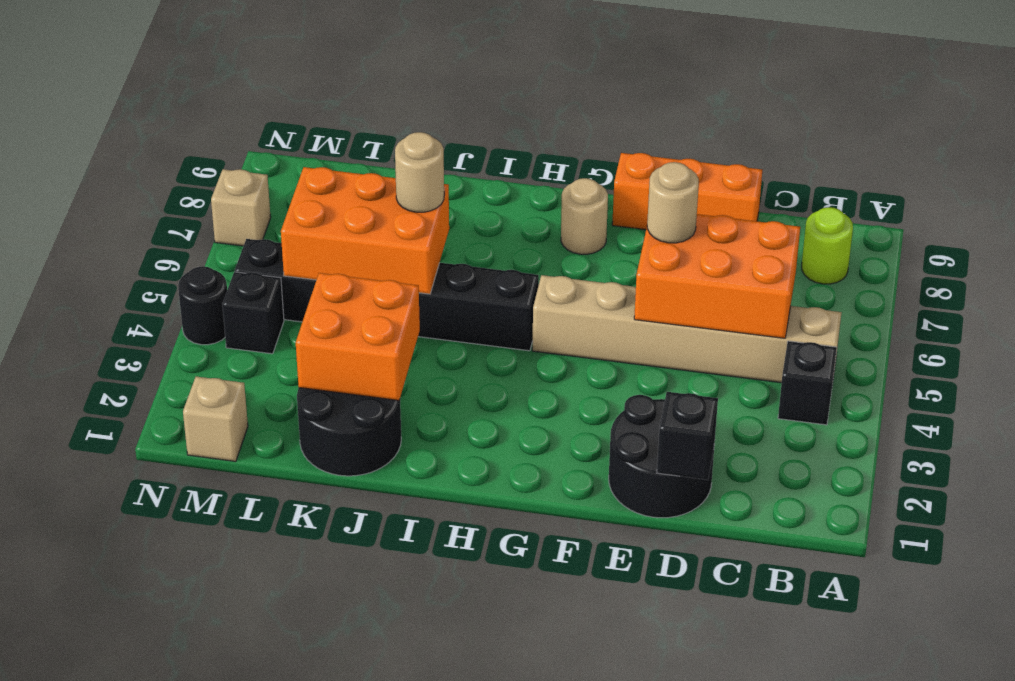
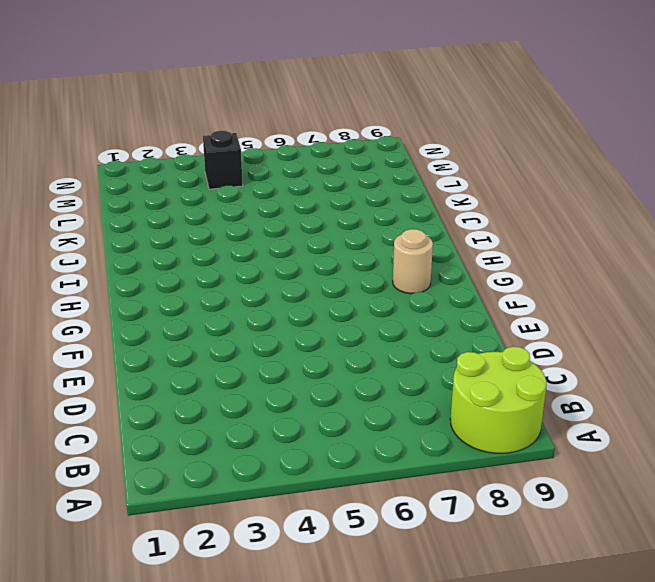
lime round brick A8:B9 level 1 -> lime round brick B8 level 1
none -> black brick B4 level 1
none -> tan brick B5:G5 level 1
none -> black round brick D1:E2 level 1

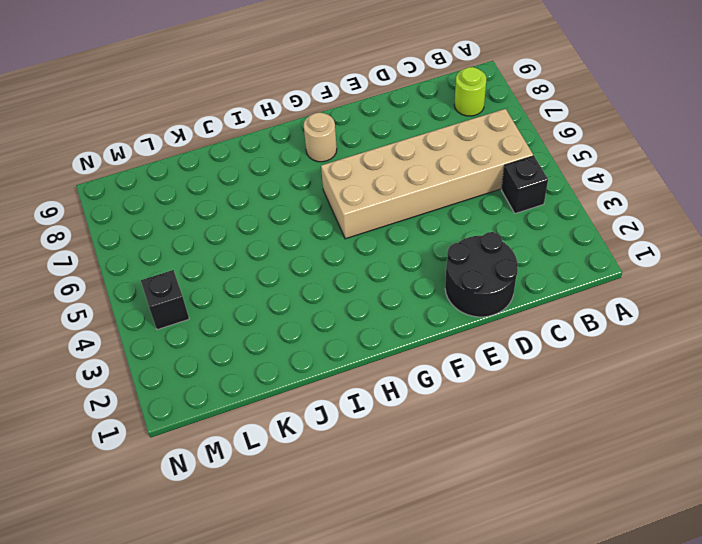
tan brick B5:G6 level 1 -> tan brick B5:G5 level 1
none -> orange brick D9:F9 level 1
none -> black brick H5:M5 level 1
none -> black round brick J1:K2 level 1

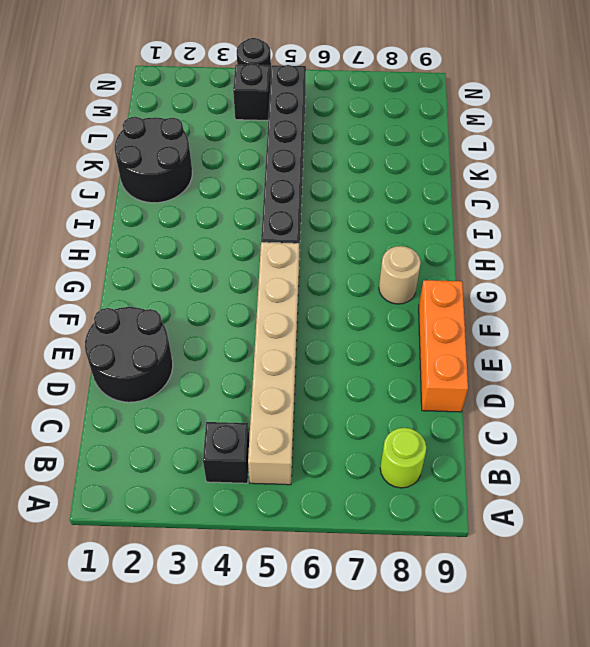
none -> tan brick M1 level 1
none -> tan brick N7 level 1
none -> orange brick C5:E6 level 2

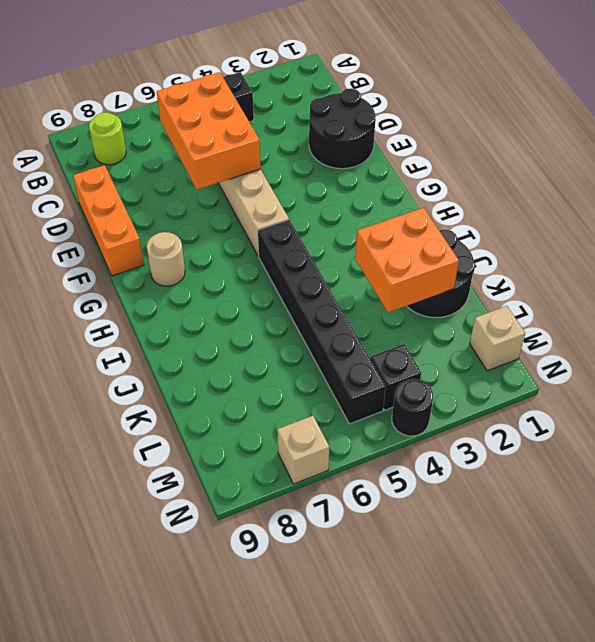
none -> black brick D1 level 2
none -> orange brick J5:L6 level 2
none -> tan round brick E6 level 3

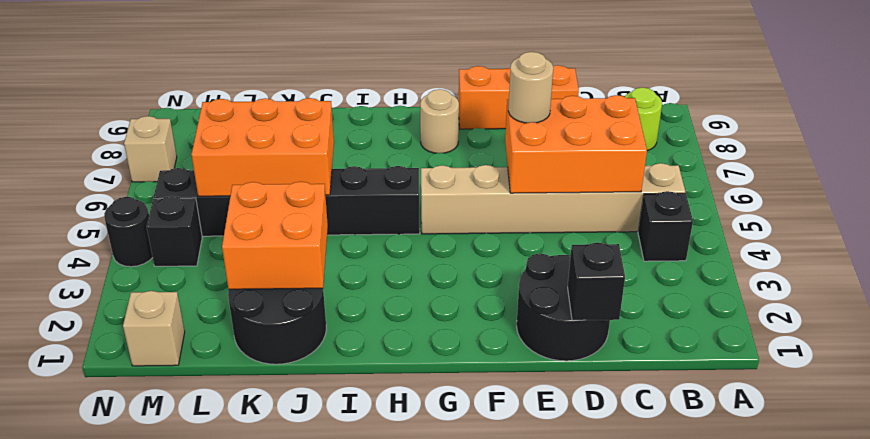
none -> tan round brick J6 level 3

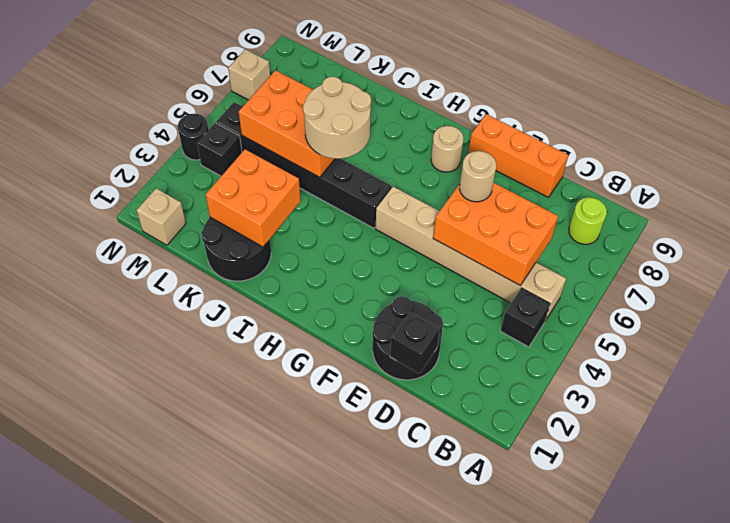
tan round brick I5:J6 level 3 -> tan round brick J6 level 3

